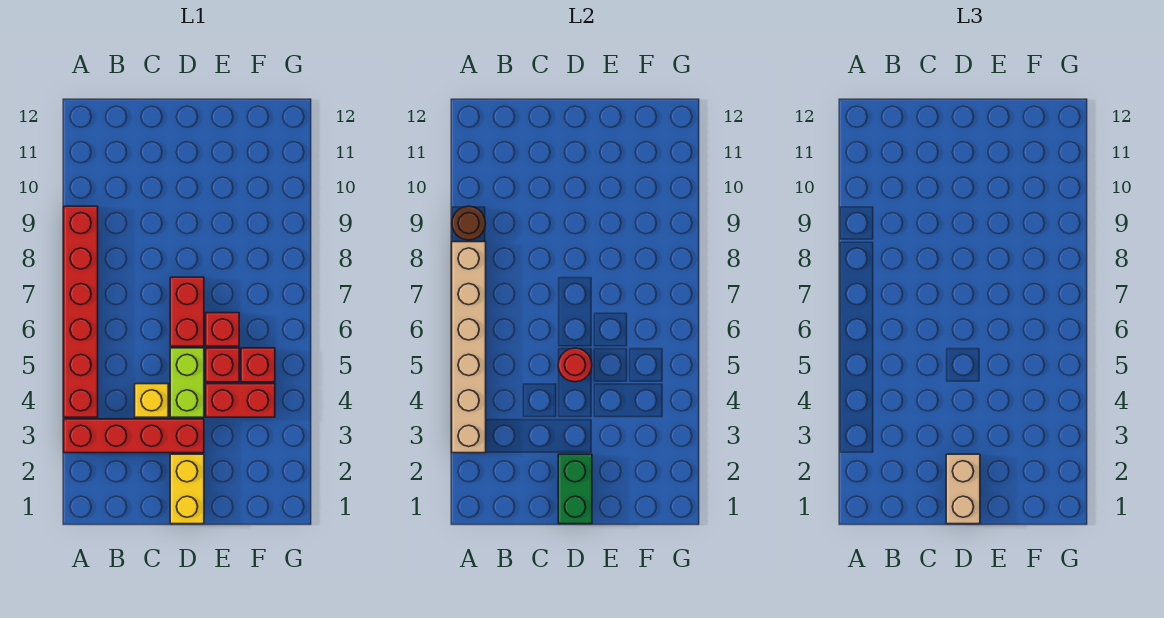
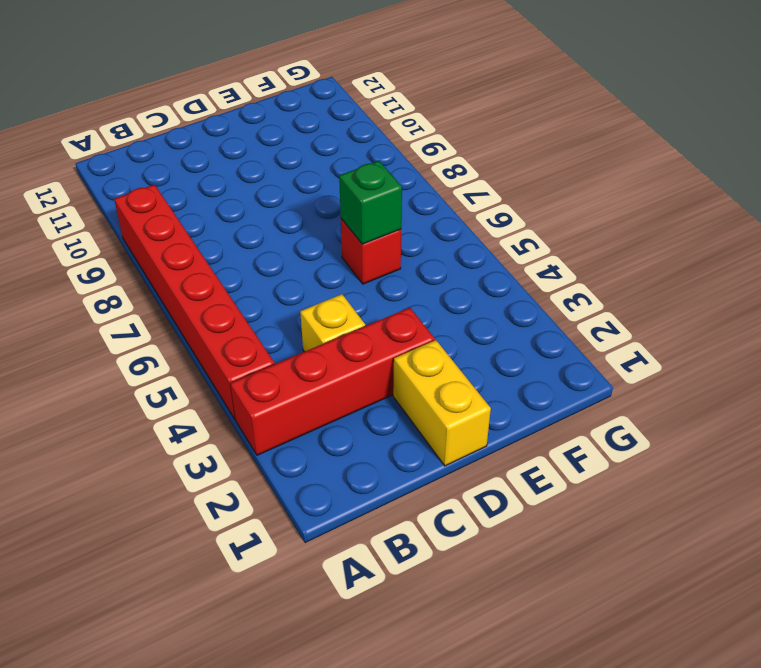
green brick E6 level 2 -> none
none -> lime brick D4:D5 level 1
none -> red brick D6:D7 level 1
none -> red brick E4:F4 level 1

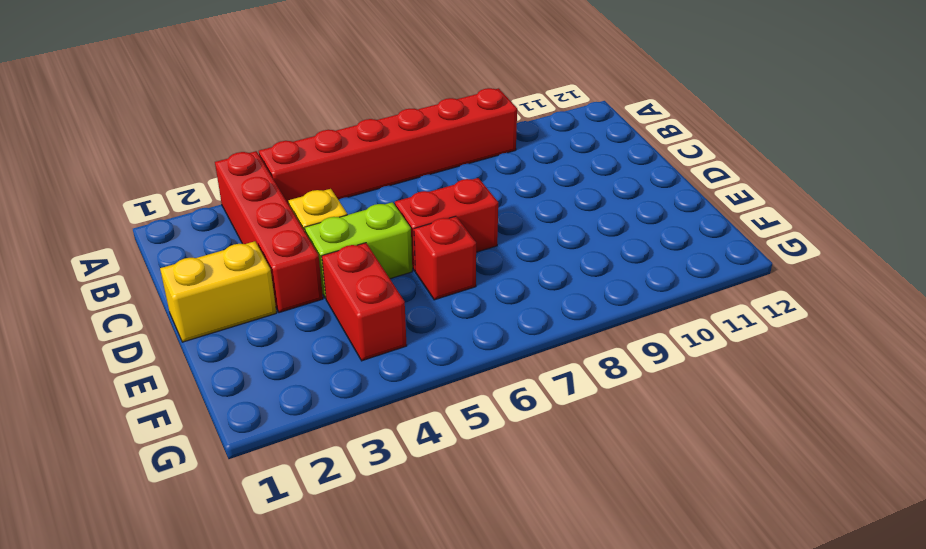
none -> red brick E5 level 1
none -> red brick F5 level 1
none -> tan brick A3:A8 level 2

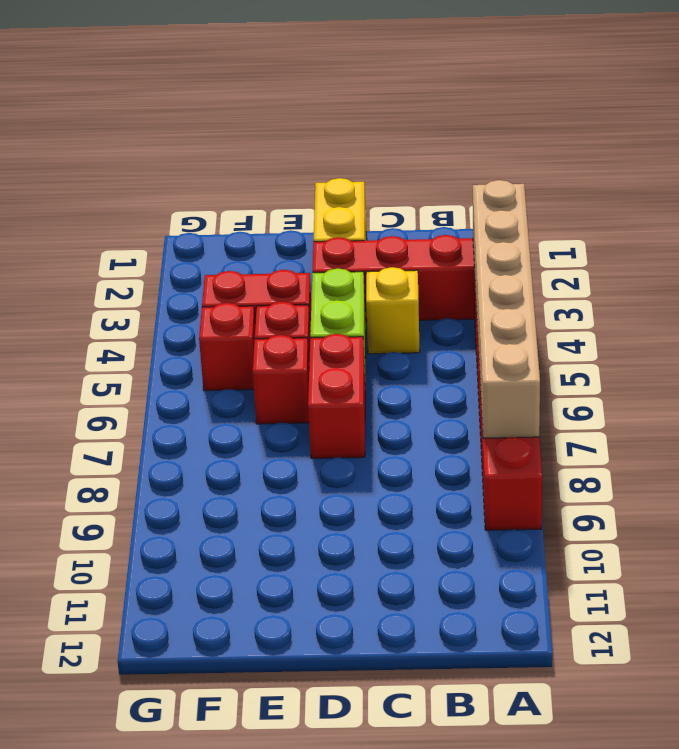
none -> brown round brick A9 level 2
none -> green brick D1:D2 level 2
none -> red round brick D5 level 2

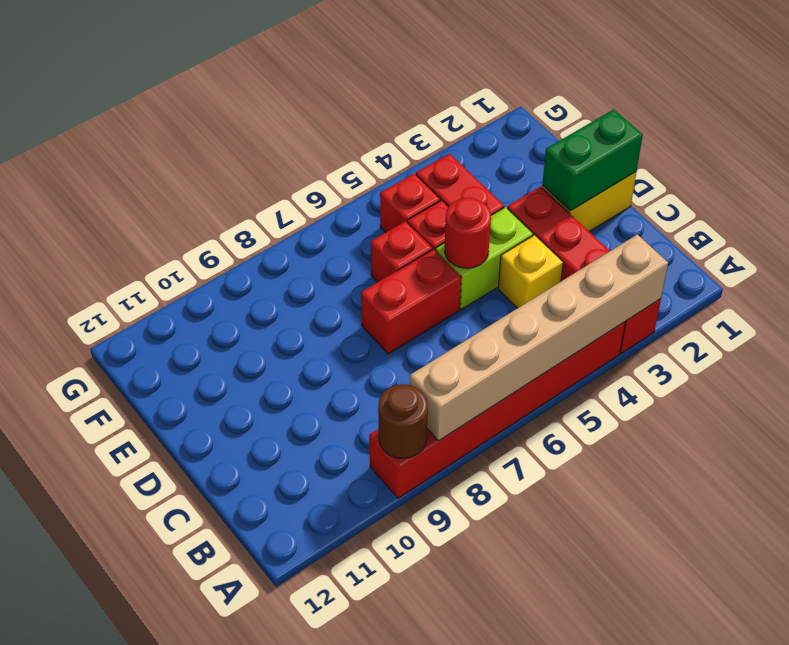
none -> tan brick D1:D2 level 3

